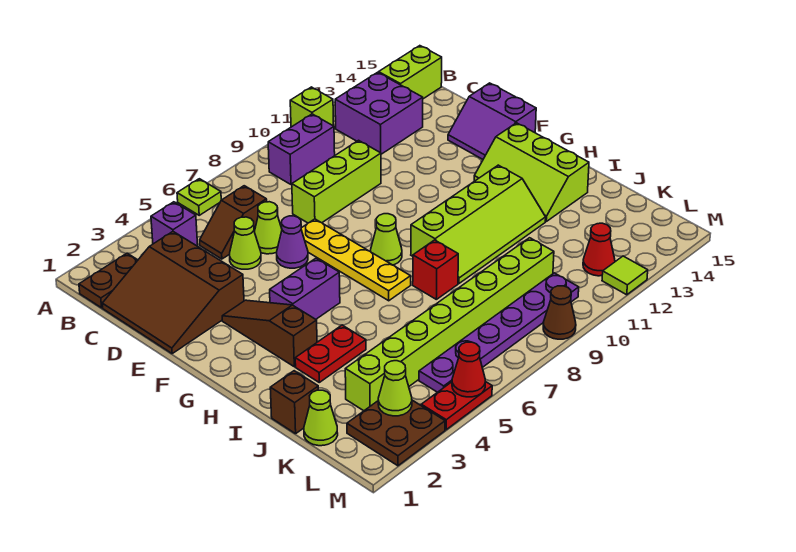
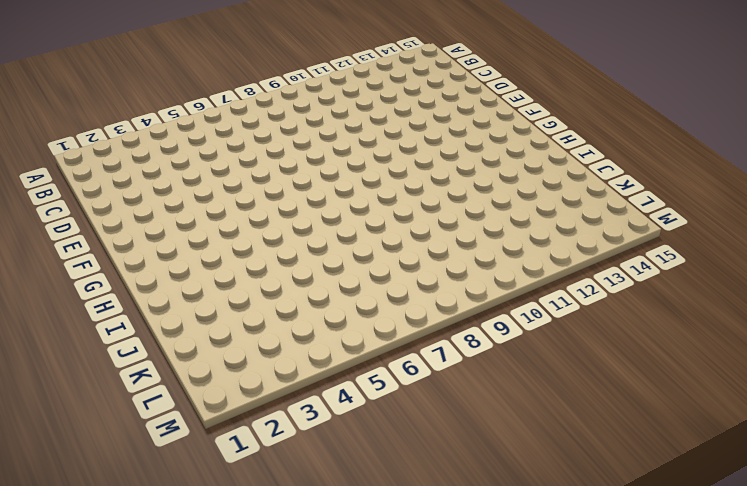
none -> lime plate A6 level 1
none -> lime brick A11 level 1
none -> brown plate B1:B2 level 1
none -> purple brick B4 level 1

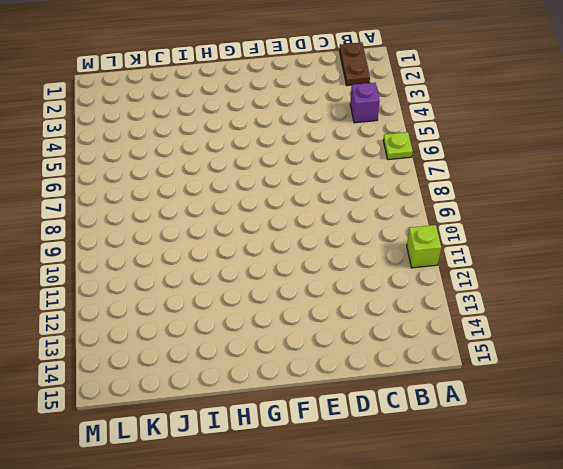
none -> purple brick B9:B10 level 1
none -> purple brick B12:C13 level 1
none -> lime brick B14:B15 level 1
none -> brown slope C1:E3 level 1 top 3

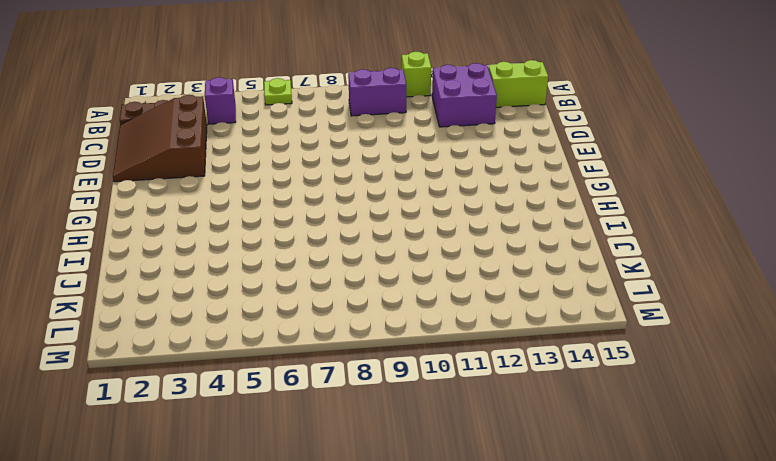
none -> brown slope C5:C6 level 1 top 6
none -> lime cone D5 level 1
none -> lime cone D6 level 1
none -> lime brick D8:D10 level 1

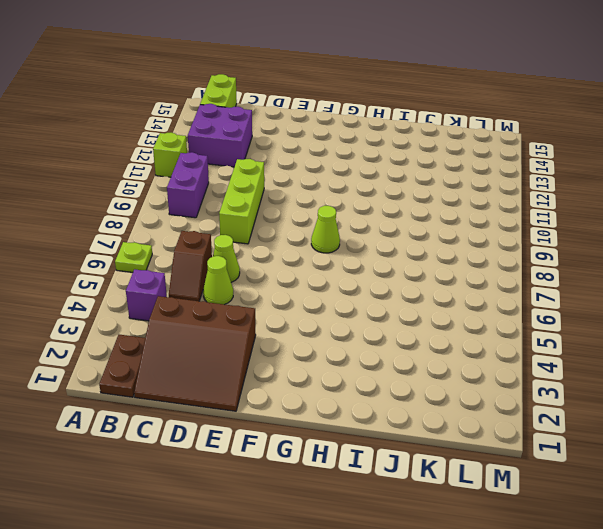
none -> purple cone E6 level 1
none -> yellow plate E7:H7 level 1
none -> purple slope E14:F15 level 1 top 15
none -> brown slope F3:H3 level 1 top H

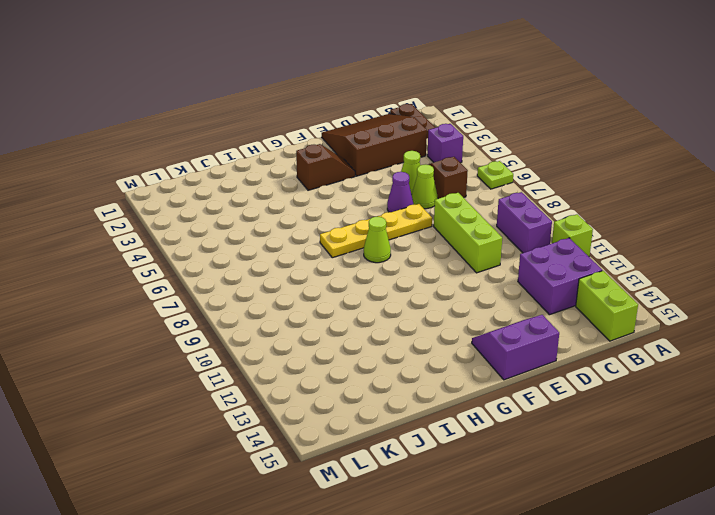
brown slope F3:G3 level 1 top G -> brown slope F3:H3 level 1 top H
none -> purple brick G4:G5 level 1
none -> lime slope G13:I14 level 1 top 14
none -> lime slope H9:I12 level 1 top H
none -> red plate I3:I4 level 1

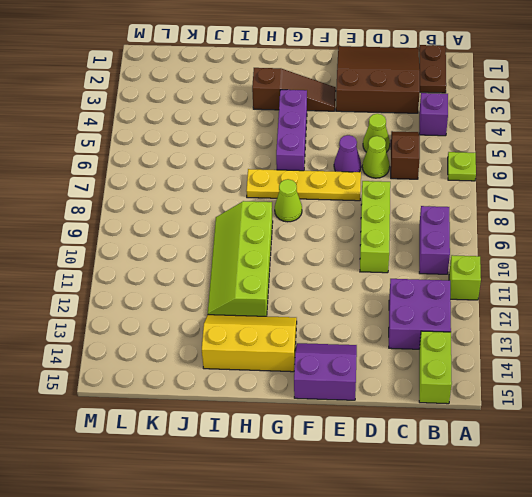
purple brick G4:G6 level 1 -> purple brick G4:G5 level 1
yellow slope G13:I14 level 1 top 14 -> lime slope G13:I14 level 1 top 14
none -> red plate I3:I4 level 1
none -> red brick I8 level 1
none -> brown brick J1 level 1
none -> lime cone K1 level 1

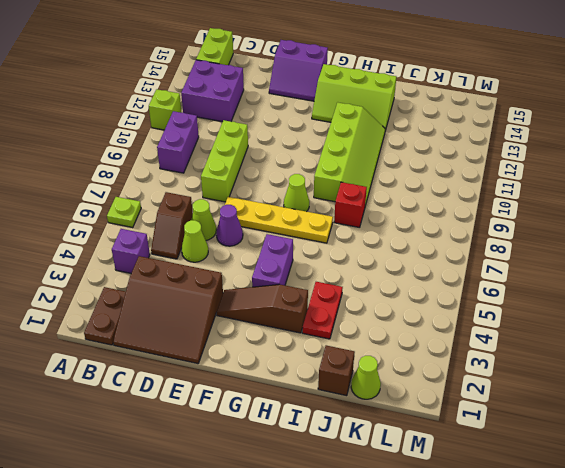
none -> lime brick K3:K10 level 1
none -> brown plate L2:M3 level 1
none -> purple plate L5:L10 level 1
none -> red cone L12 level 1

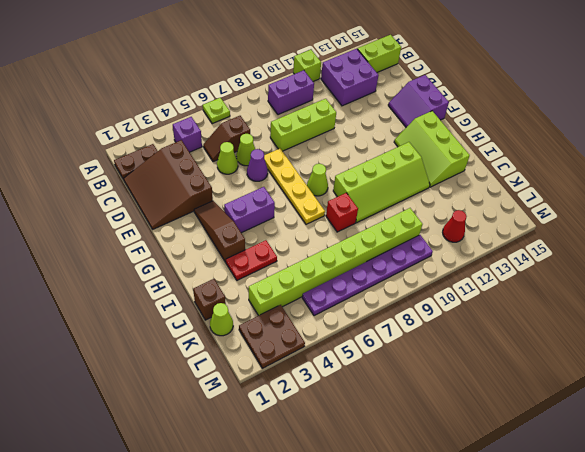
none -> red plate M4:M5 level 1
none -> brown cone M9 level 1
none -> lime tile M12 level 1
none -> lime cone L3 level 2

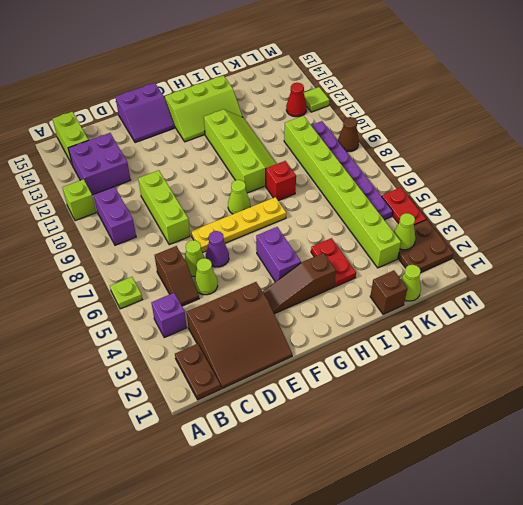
none -> red cone M5 level 2

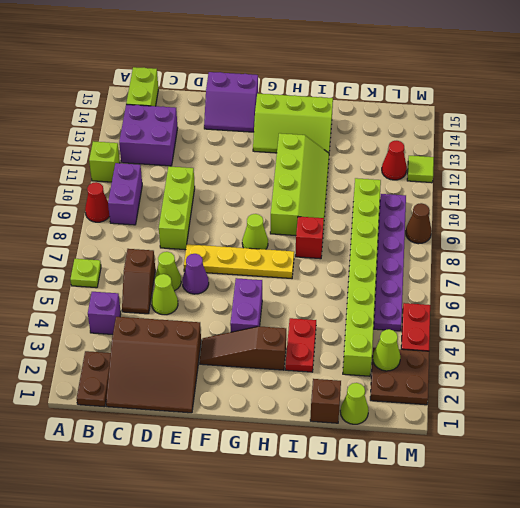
red cone A9 level 1 -> red cone M5 level 2

